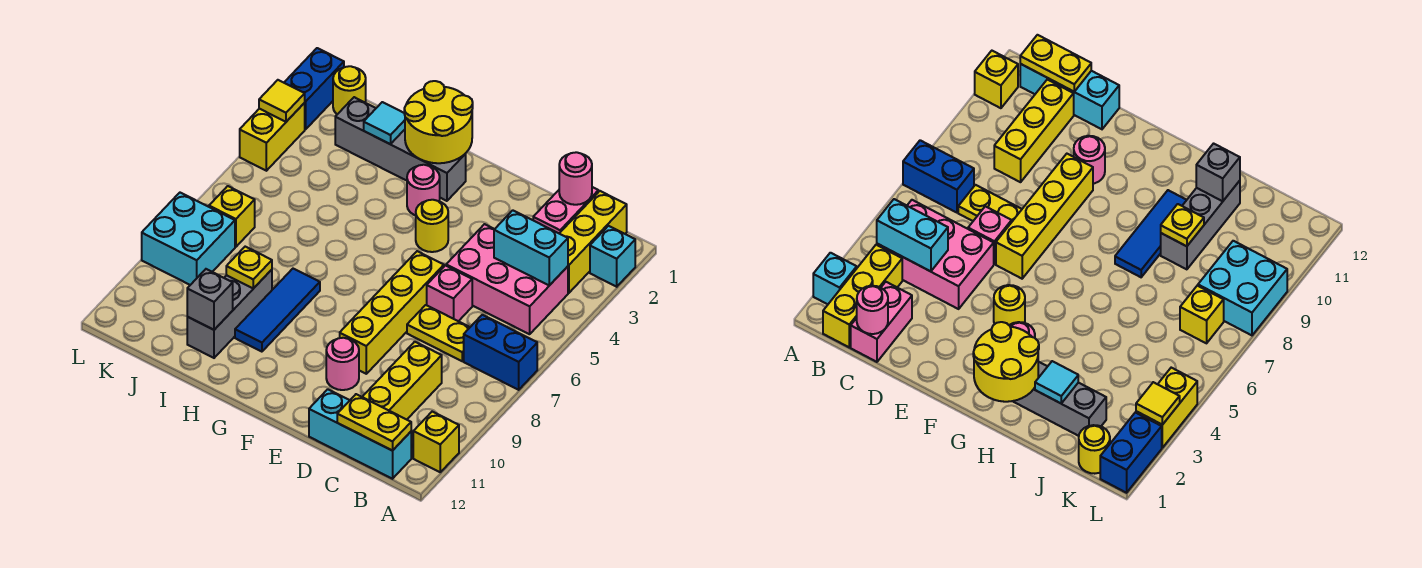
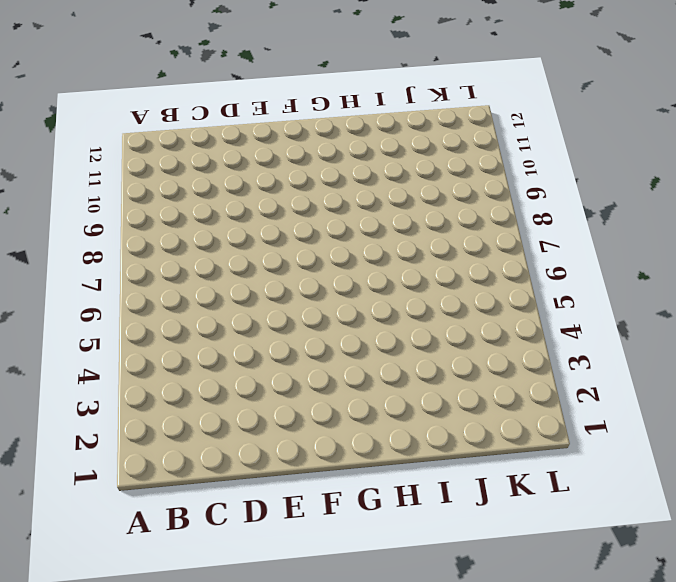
none -> cyan brick A2 level 1
none -> blue brick A7:B7 level 1
none -> yellow brick A11 level 1
none -> yellow brick B1:B3 level 1

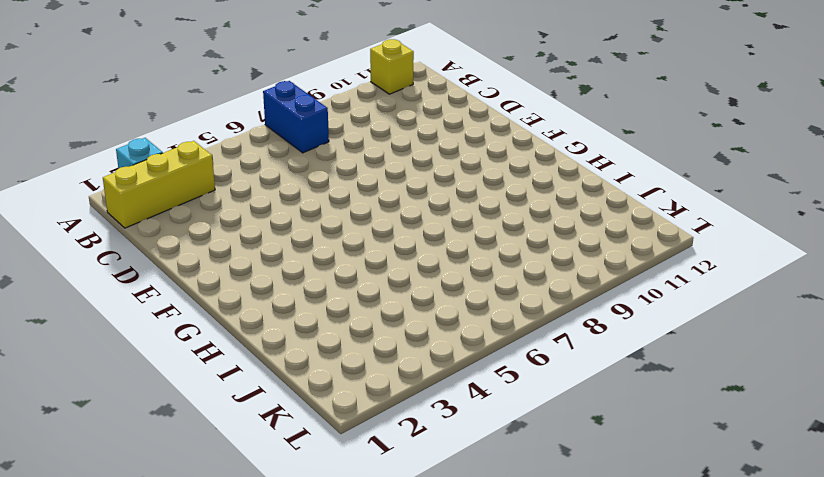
none -> pink brick B4:D5 level 1
none -> cyan brick B12:D12 level 1
none -> pink brick C1:C2 level 1
none -> yellow plate C7:D7 level 1

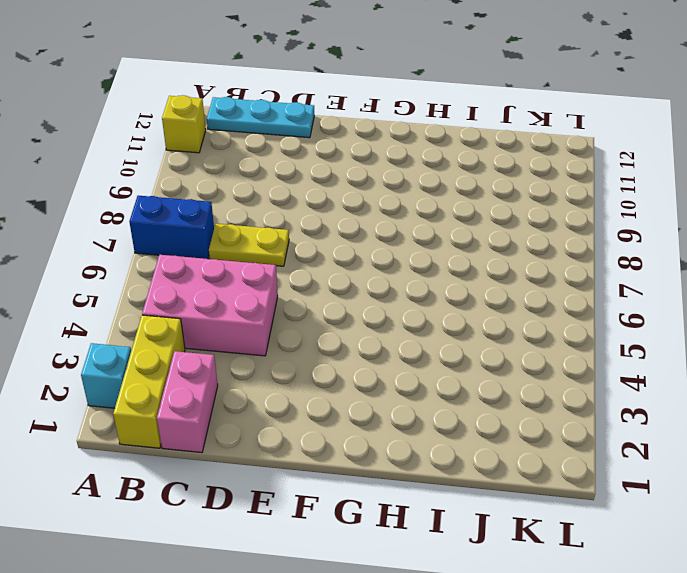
cyan plate B12:D12 level 1 -> cyan brick B12:D12 level 1
none -> yellow brick C9:C11 level 1
none -> pink brick D6 level 1
none -> yellow brick E6:E9 level 1
none -> pink round brick E10 level 1

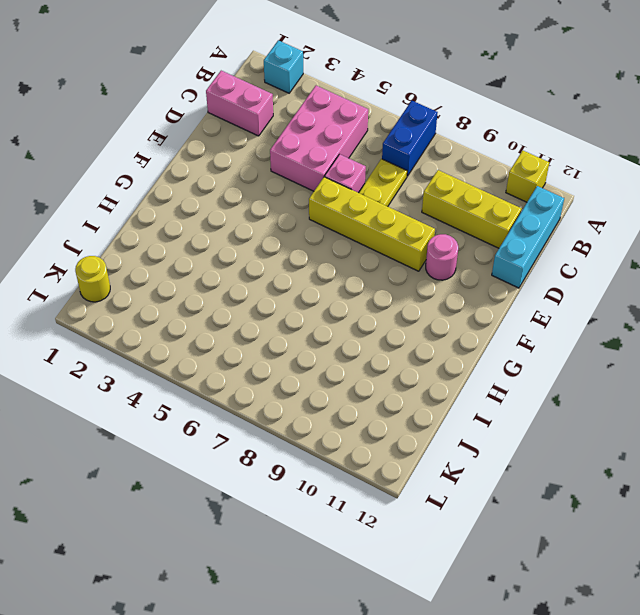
none -> yellow brick B1:B3 level 1
none -> yellow round brick F4 level 1
none -> grey brick G2:J2 level 1
none -> pink round brick G3 level 1

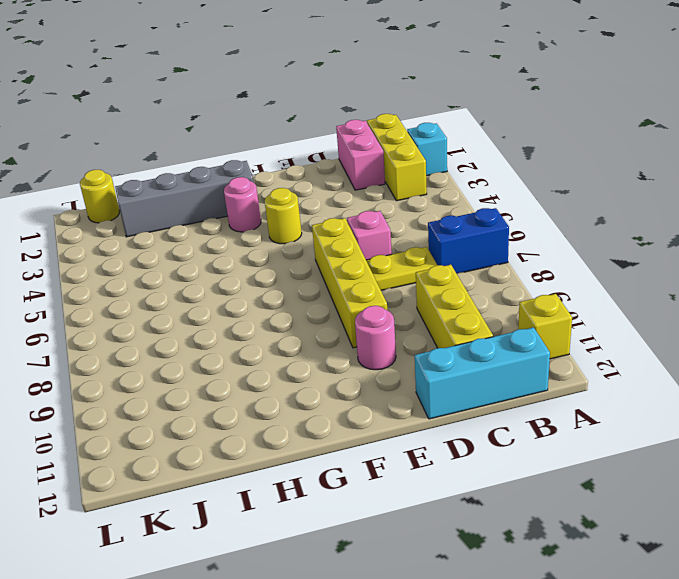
none -> pink brick B4:D5 level 1
none -> blue tile H8:H10 level 1
none -> grey brick I9:I11 level 1
none -> yellow brick K7 level 1

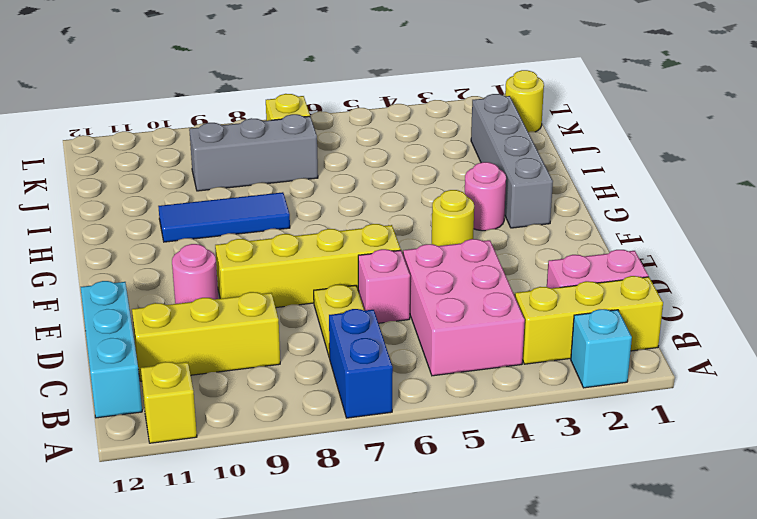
grey brick J7:J9 level 1 -> grey brick I9:I11 level 1
none -> cyan brick K8:L9 level 1
none -> blue brick L1:L2 level 1
none -> yellow brick L3:L4 level 1
none -> cyan brick B4:C4 level 2

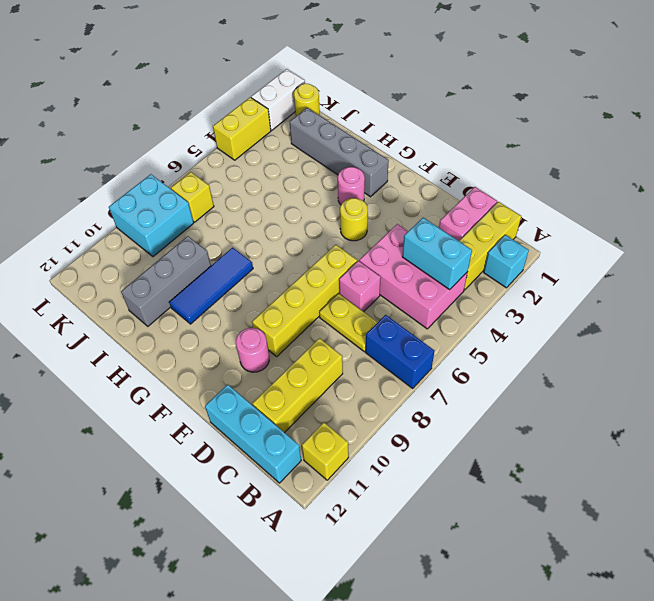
white brick L1:L2 level 1 -> blue brick L1:L2 level 1
none -> yellow plate B12:C12 level 2
none -> pink round brick C1 level 2
none -> yellow round brick G1:H2 level 2
none -> cyan tile I2 level 2

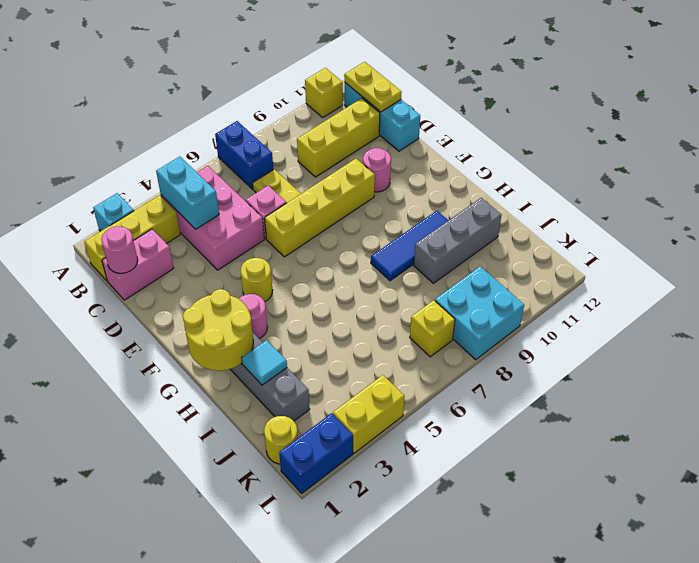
none -> yellow plate I9 level 2
none -> grey brick I11 level 2
none -> yellow tile L3 level 2

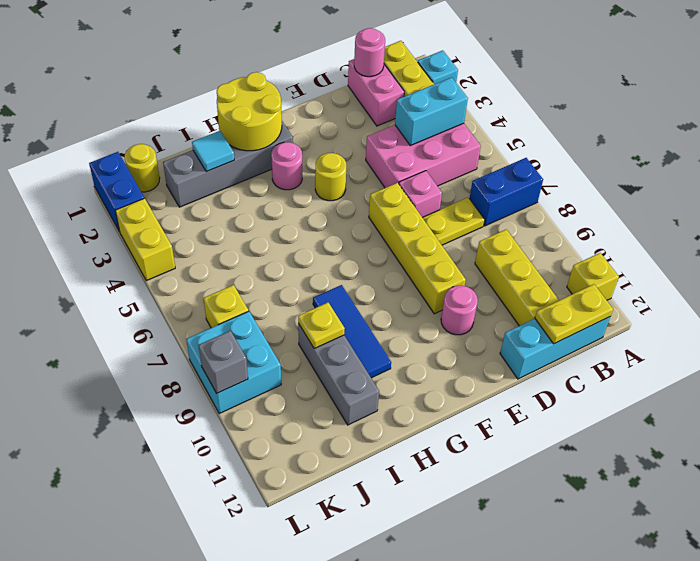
grey brick L9 level 2 -> grey brick I11 level 2
none -> yellow tile L3 level 2

